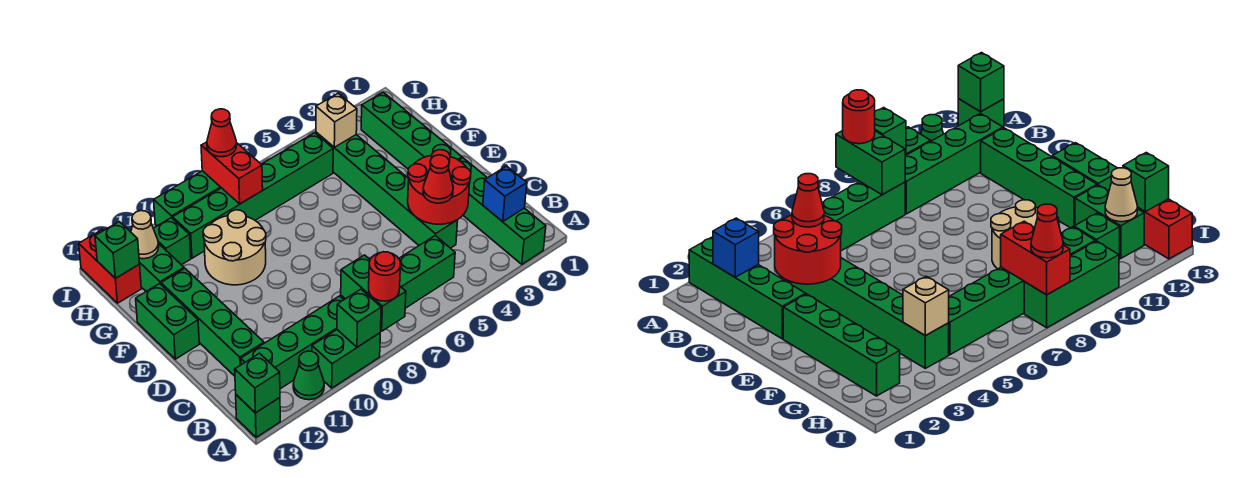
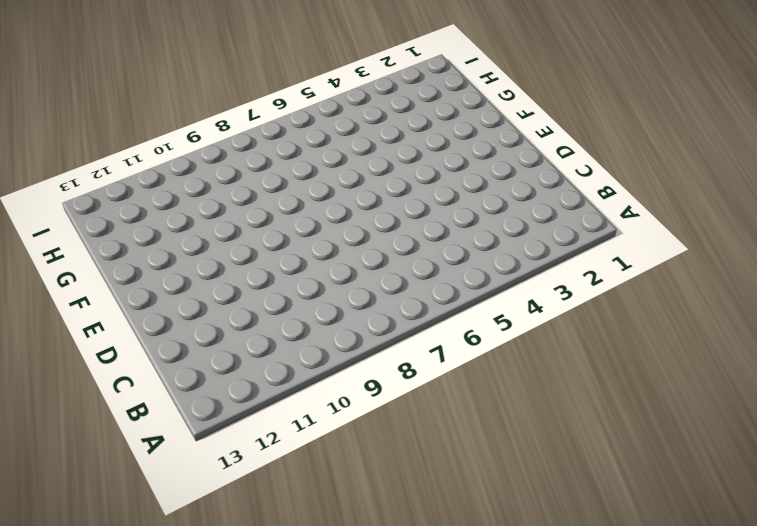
none -> green brick A2:D2 level 1
none -> green brick A9:A10 level 1
none -> green cone A11 level 1

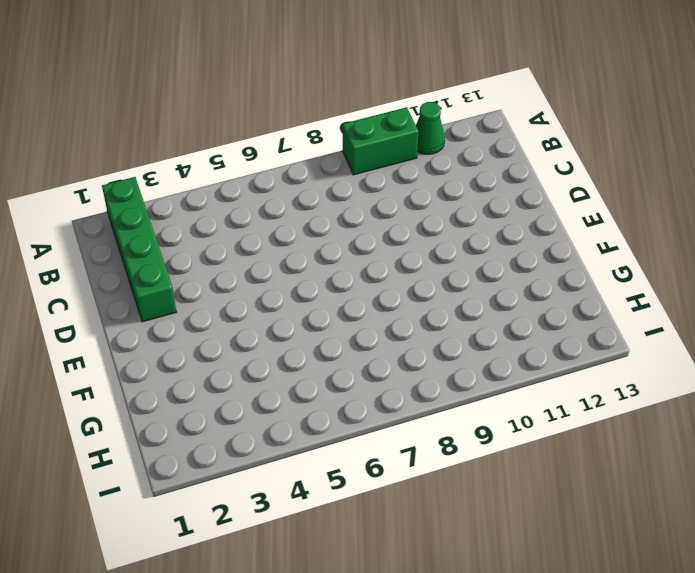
none -> green brick A13 level 1
none -> green brick B5:B8 level 1
none -> green brick B9:B12 level 1

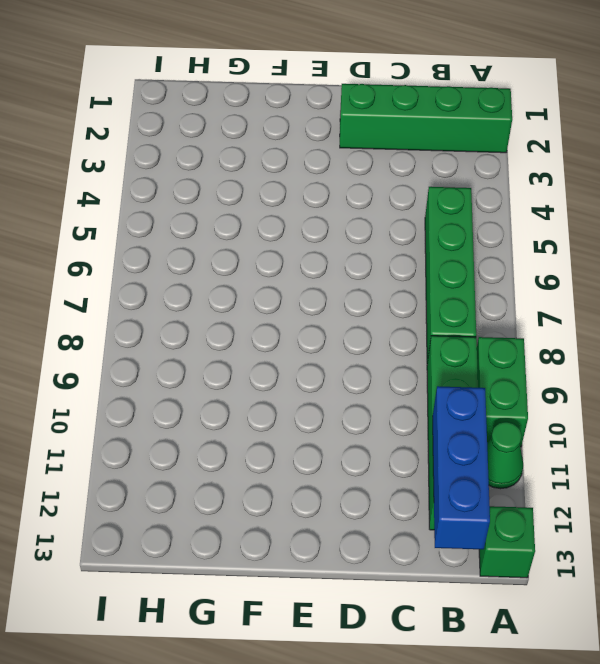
blue brick B11:B13 level 2 -> none
none -> green brick C4:H4 level 1
none -> green brick C12:F12 level 1
none -> green brick E2:H2 level 1

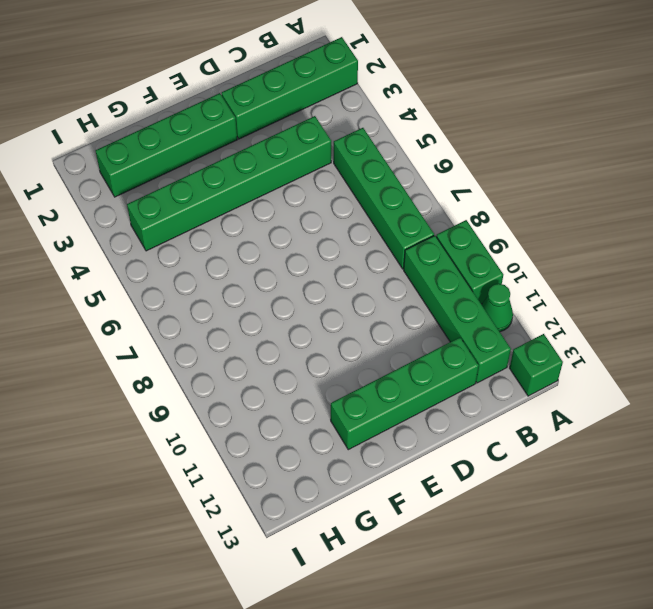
none -> green brick E13:F13 level 1
none -> tan round brick F9:G10 level 1
none -> green brick G12:H12 level 1

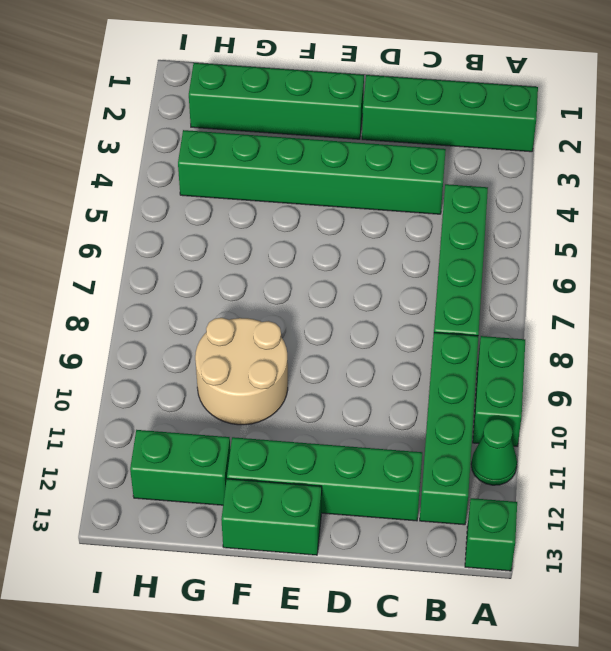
none -> green brick H5:H10 level 1
none -> green brick H11 level 1
none -> red brick H13:I13 level 1

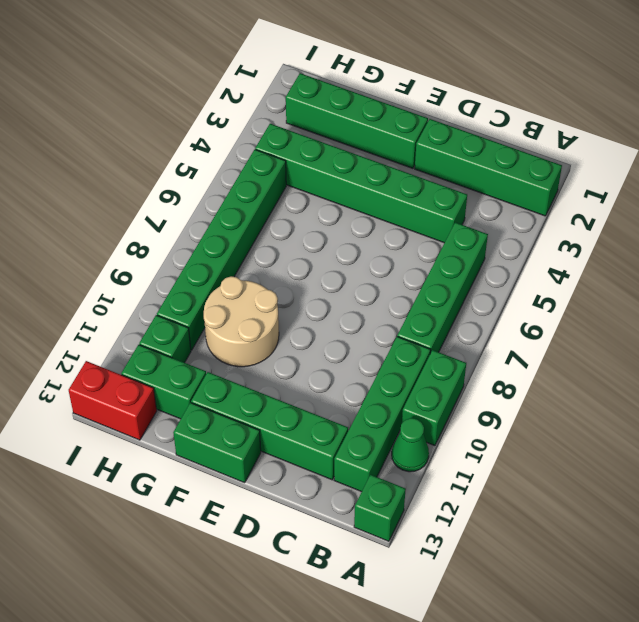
none -> green brick I8:I10 level 1
none -> green brick A8:B8 level 2
none -> green brick A9 level 2

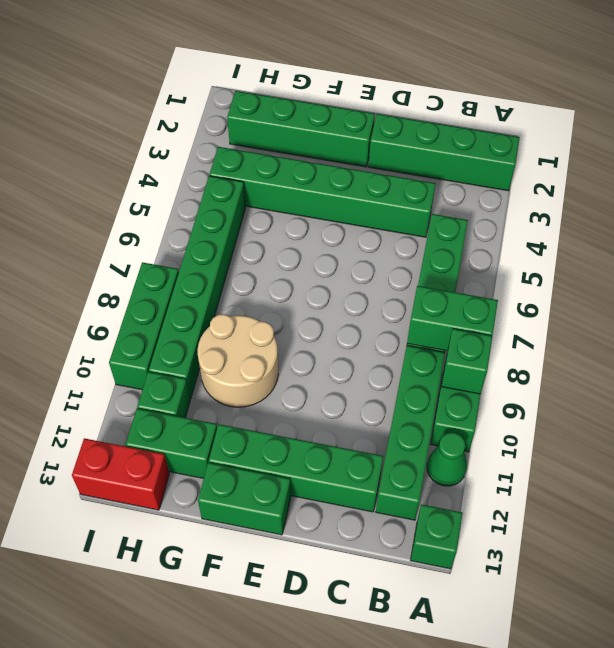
none -> green brick A13 level 2
none -> blue brick B2 level 2
none -> red round brick C3:D4 level 2

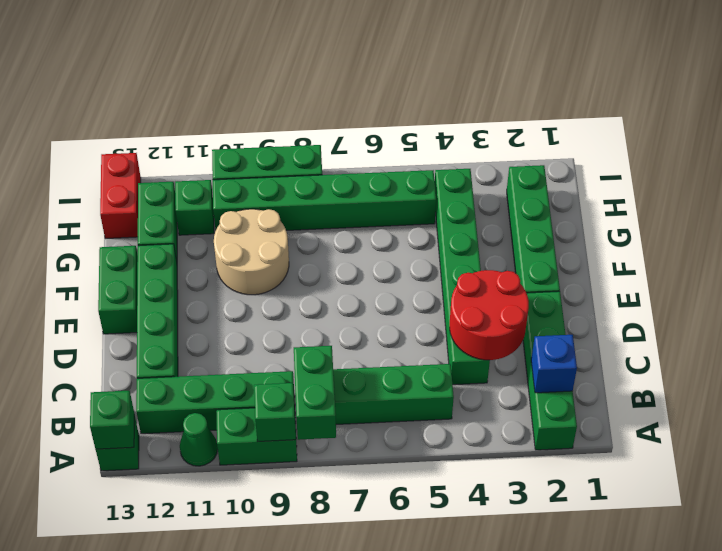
none -> tan brick H4 level 2
none -> red brick H8:I8 level 2
none -> tan cone H12 level 2

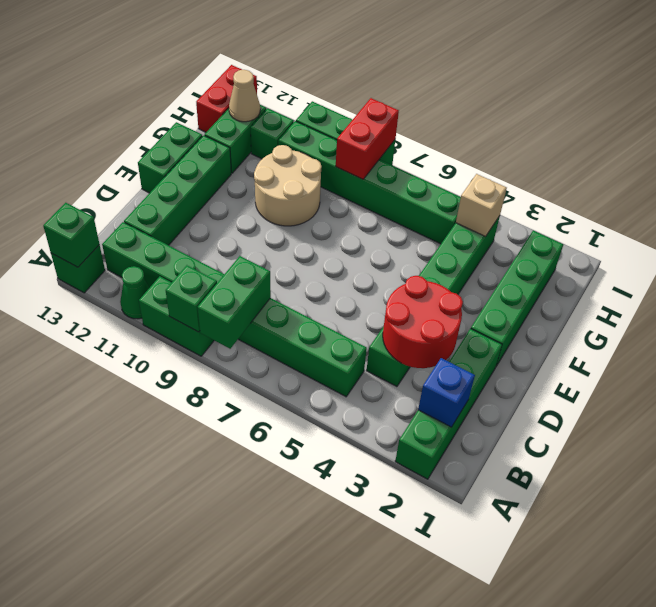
none -> green brick H13 level 2
none -> red round brick A8 level 3
none -> red cone C4 level 3

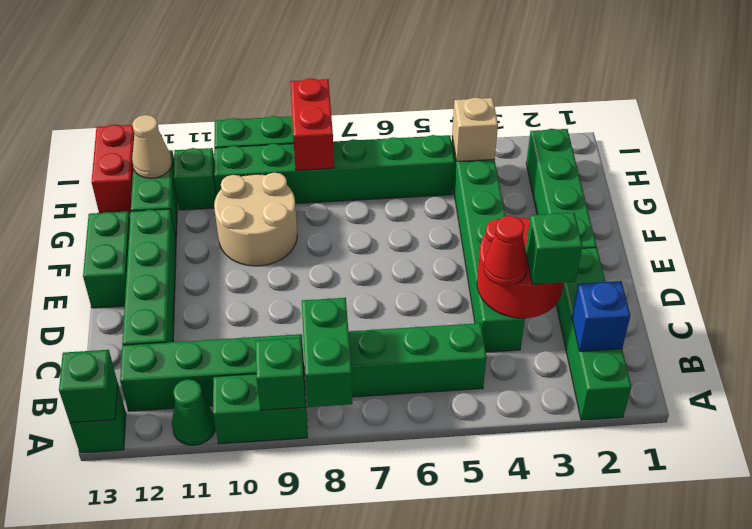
green brick C3 level 3 -> green brick H13 level 2
none -> red round brick A8 level 3
none -> red cone I8 level 3

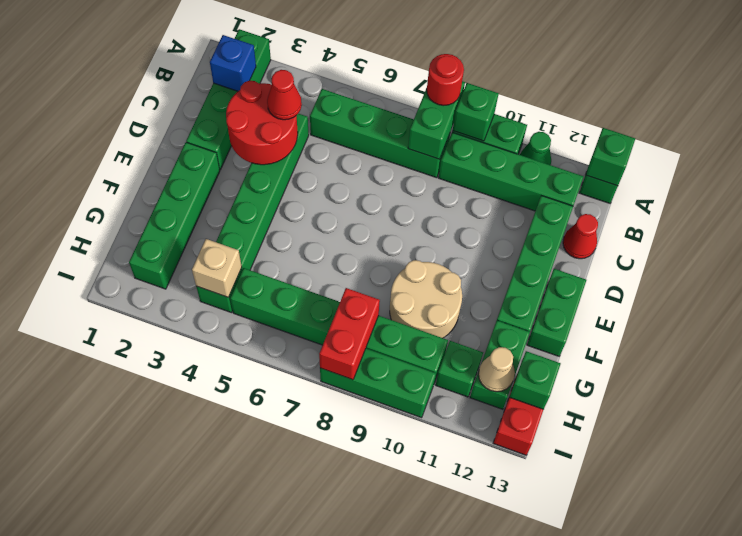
red cone C13 level 1 -> red cone I8 level 3

